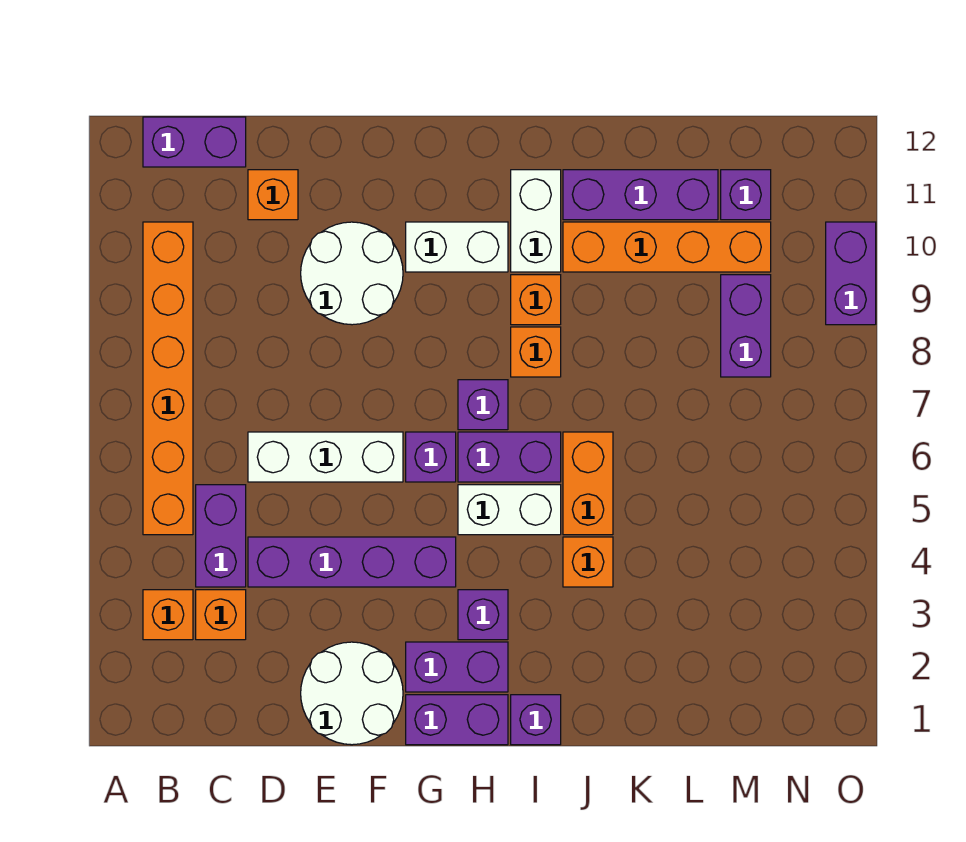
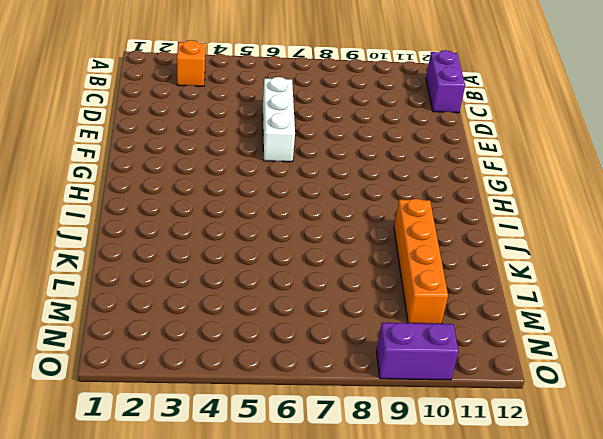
none -> orange brick B5:B10 level 1
none -> orange brick C3 level 1
none -> purple brick C4:C5 level 1

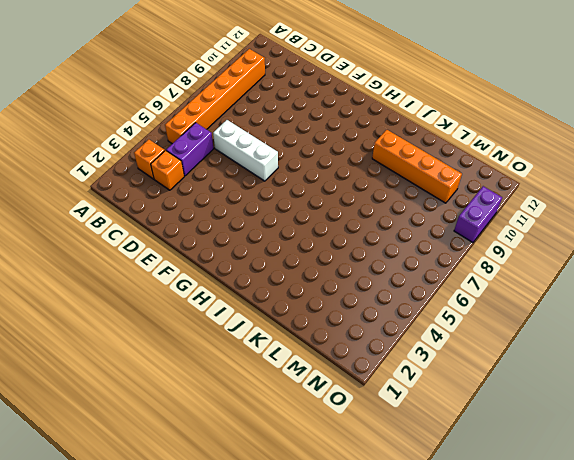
none -> purple brick B12:C12 level 1
none -> purple brick D4:G4 level 1
none -> orange brick D11 level 1

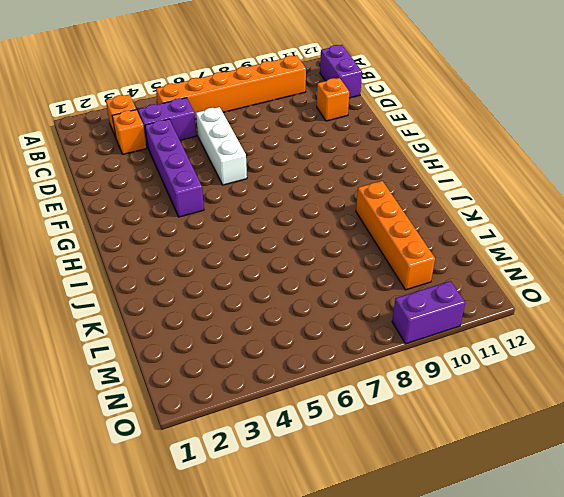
none -> white round brick E1:F2 level 1
none -> white round brick E9:F10 level 1
none -> purple brick G1:H1 level 1

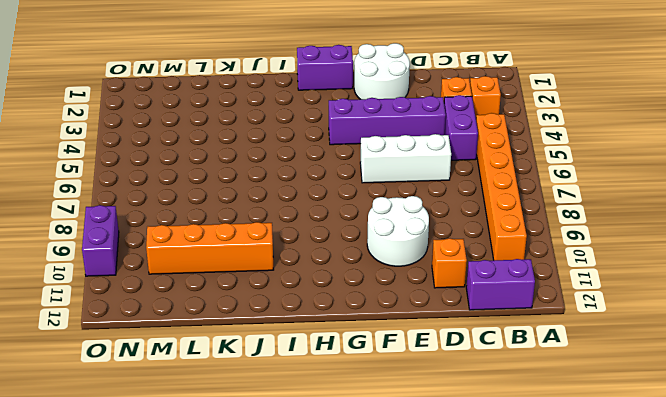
none -> purple brick G2:H2 level 1
none -> purple brick G6 level 1
none -> white brick G10:H10 level 1

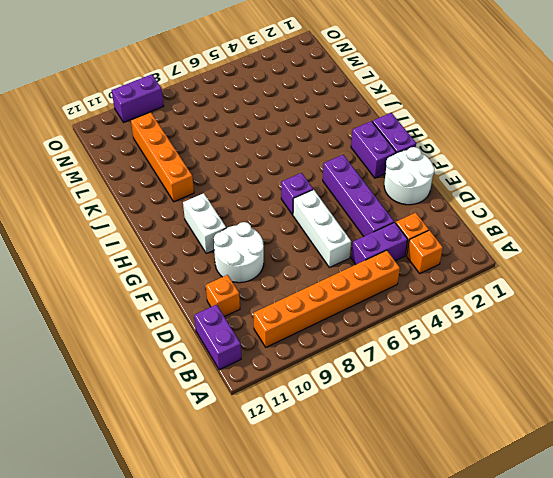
none -> purple brick H3 level 1
none -> white brick H5:I5 level 1
none -> purple brick H6:I6 level 1

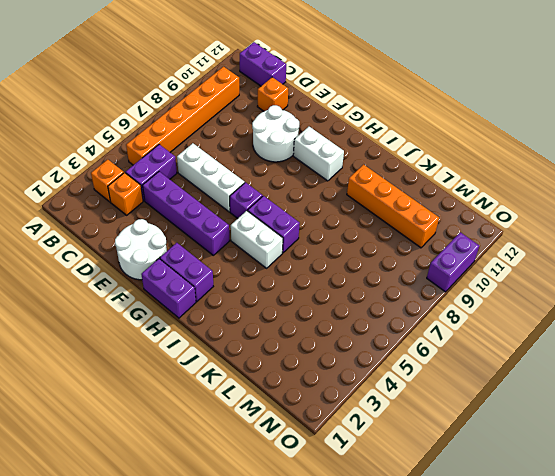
none -> purple brick H3 level 1
none -> purple brick H7 level 1
none -> purple brick I1 level 1

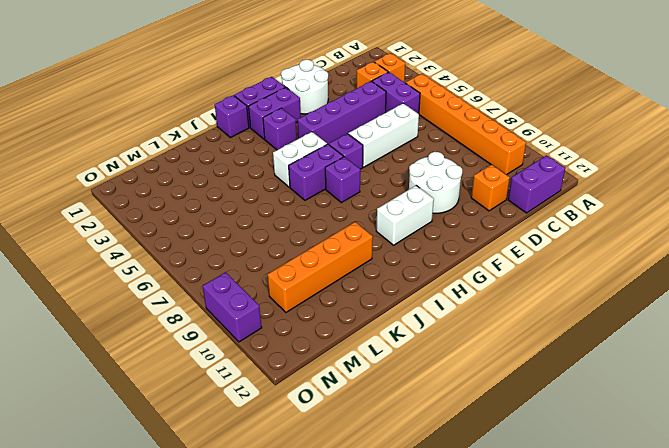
none -> orange brick I8 level 1
none -> orange brick I9 level 1
none -> white brick I10:I11 level 1

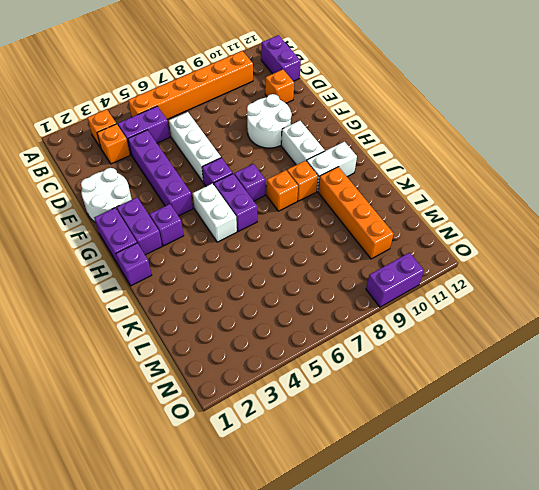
none -> orange brick J4 level 1
none -> orange brick J5:J6 level 1
none -> purple brick J11:L11 level 1

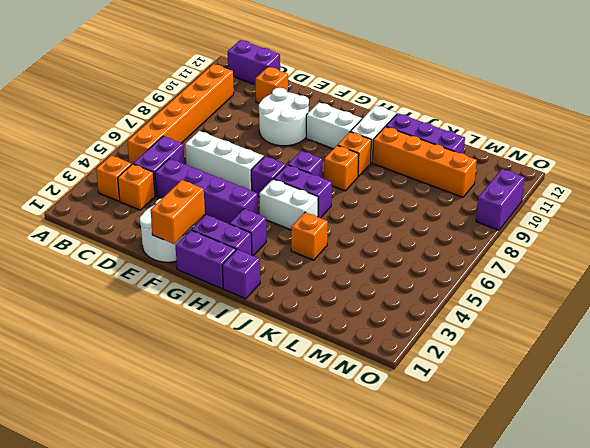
orange brick F1:F2 level 2 -> orange brick J5:J6 level 1
none -> purple brick M8:M9 level 1
none -> purple brick M11 level 1

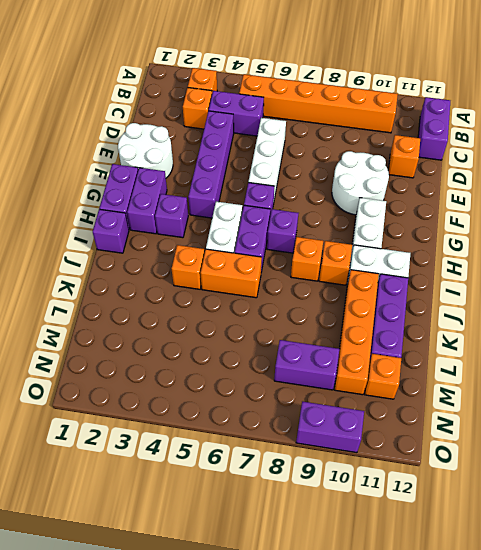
orange brick M11 level 1 -> purple brick M11 level 1

